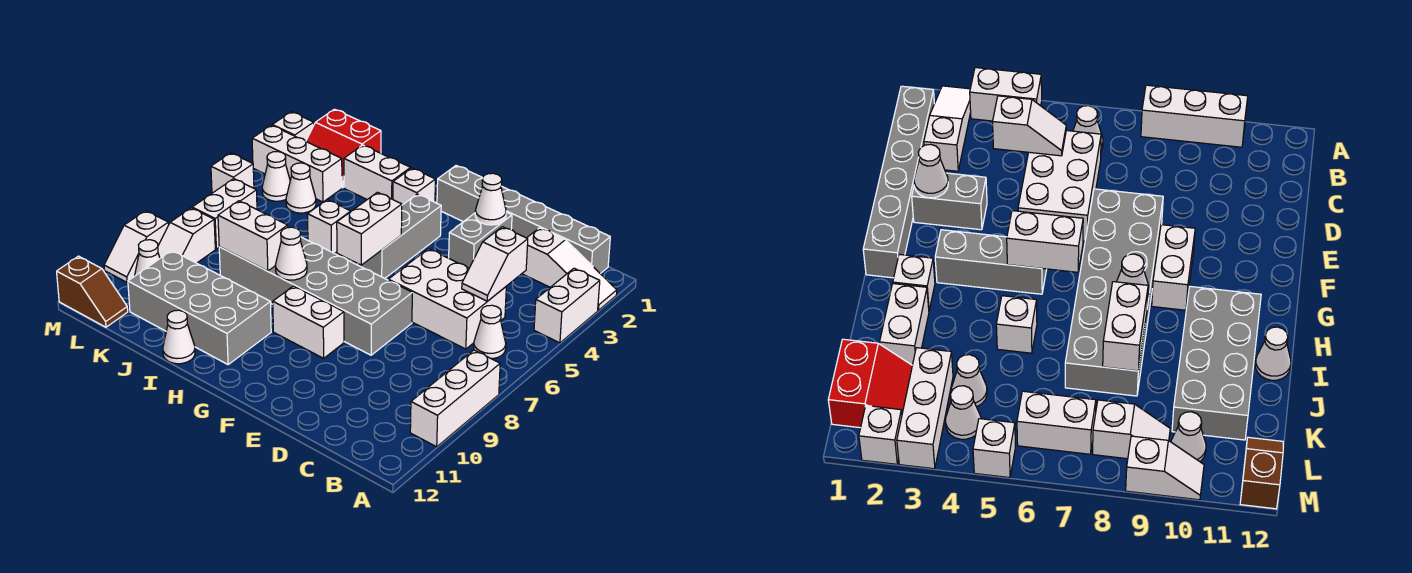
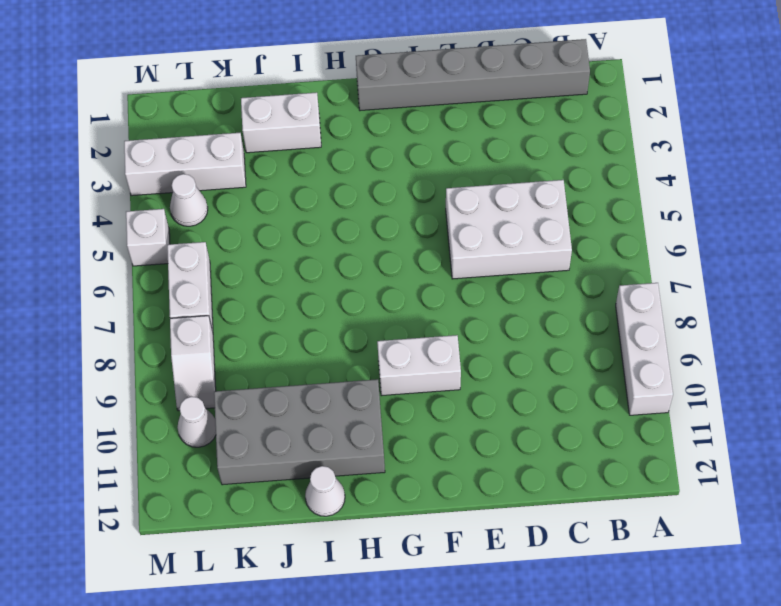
none -> white slope A2:C2 level 1 top C
none -> white brick A3:A4 level 1
none -> white cone B6 level 1
none -> grey brick E2:E3 level 1

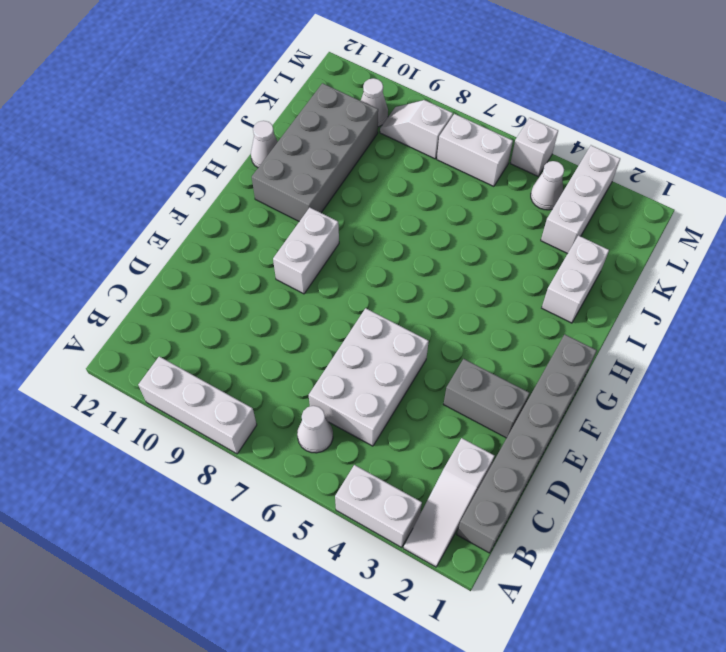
none -> grey brick E7:J8 level 1
none -> grey brick G3:G5 level 1
none -> white brick H2 level 1
none -> white brick I5 level 1

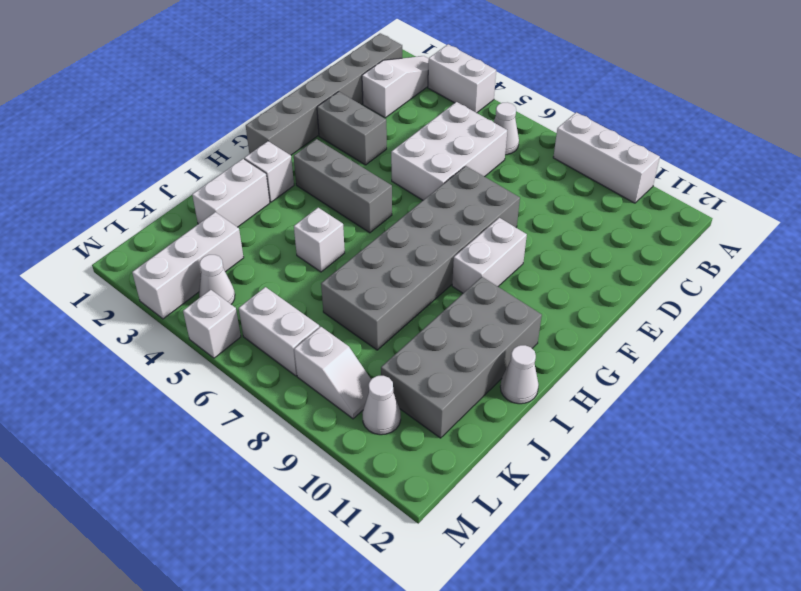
none -> red slope K1:L2 level 1 top 1
none -> white cone K4 level 1
none -> brown slope L12:M12 level 1 top M
none -> white brick M2 level 1

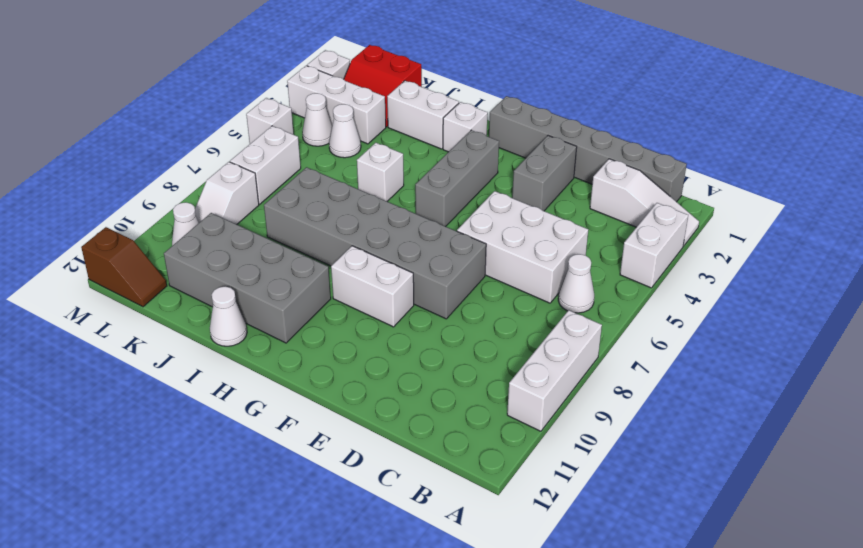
none -> white slope M9:M10 level 1 top 9
none -> white slope C4:C5 level 2 top 4
none -> white cone E2 level 2
none -> white brick G5:G6 level 2

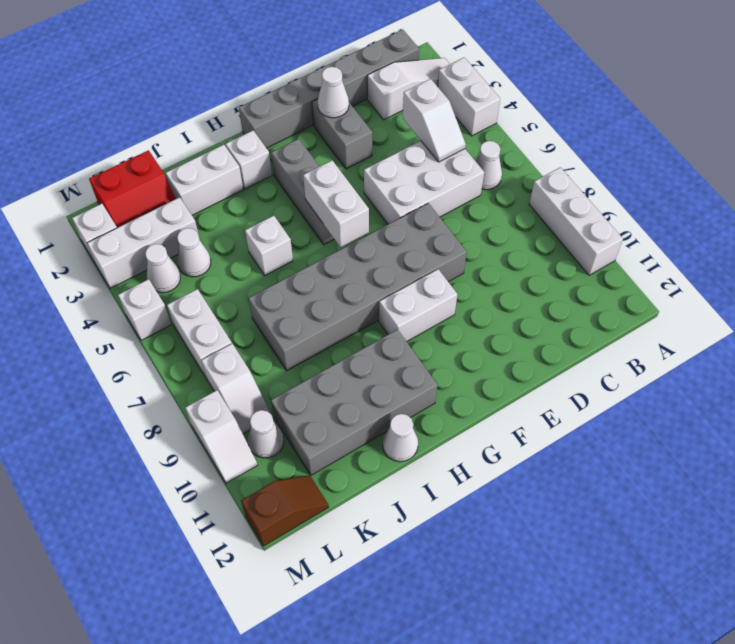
none -> white cone H8 level 2
none -> white brick I8:J8 level 2

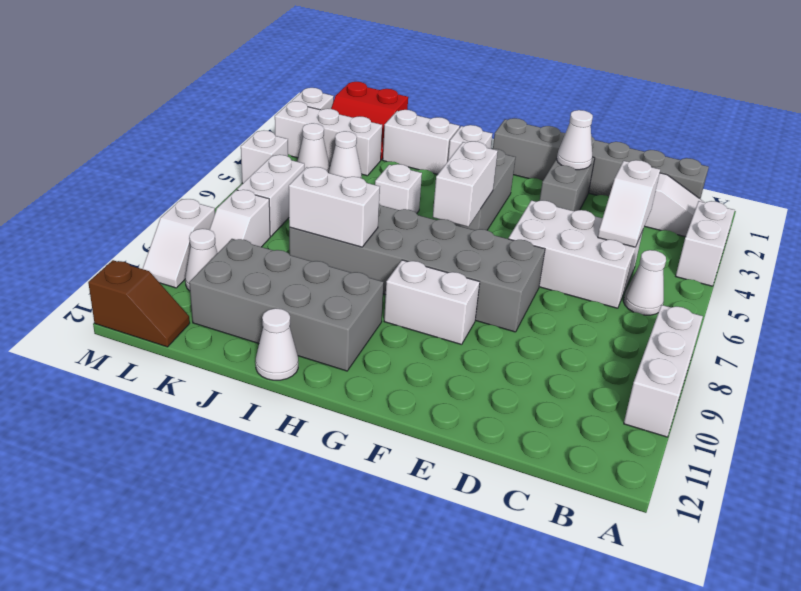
none -> white cone H8 level 2

